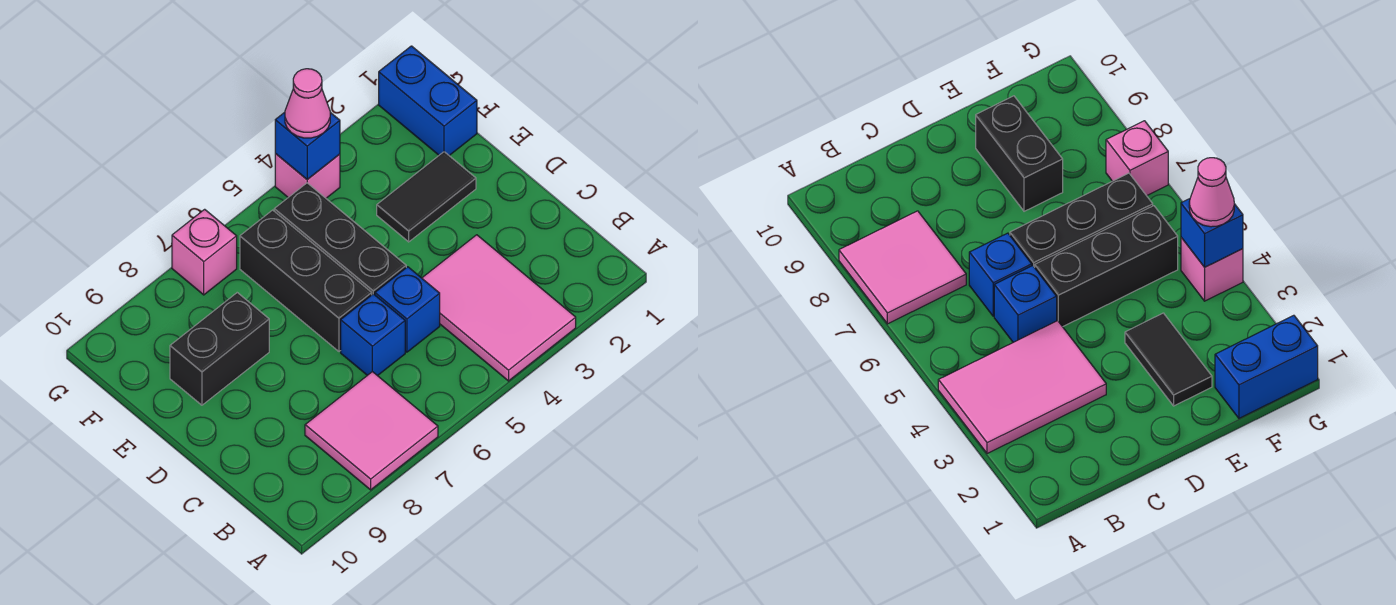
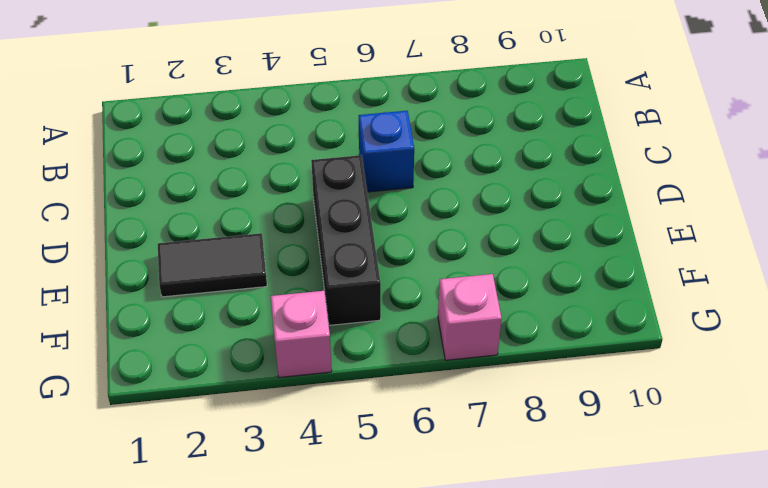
none -> pink tile A3:C4 level 1
none -> pink tile A7:B8 level 1
none -> blue brick C5 level 1

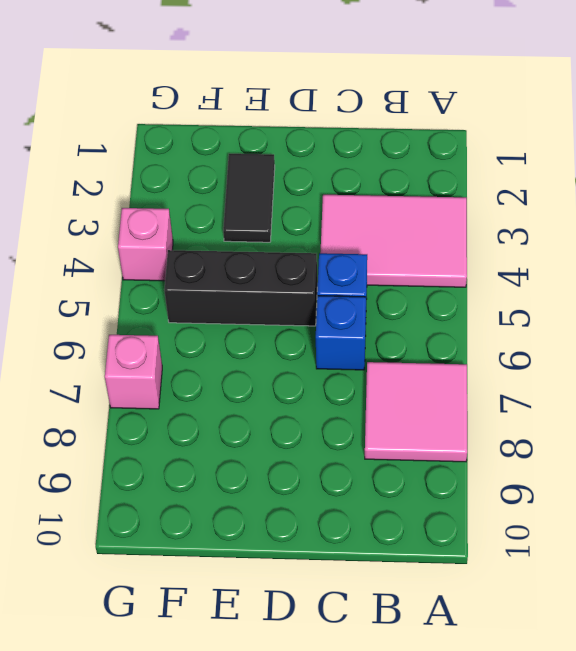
none -> black brick D6:F6 level 1
none -> black brick E8:E9 level 1
none -> blue brick F1:G1 level 1

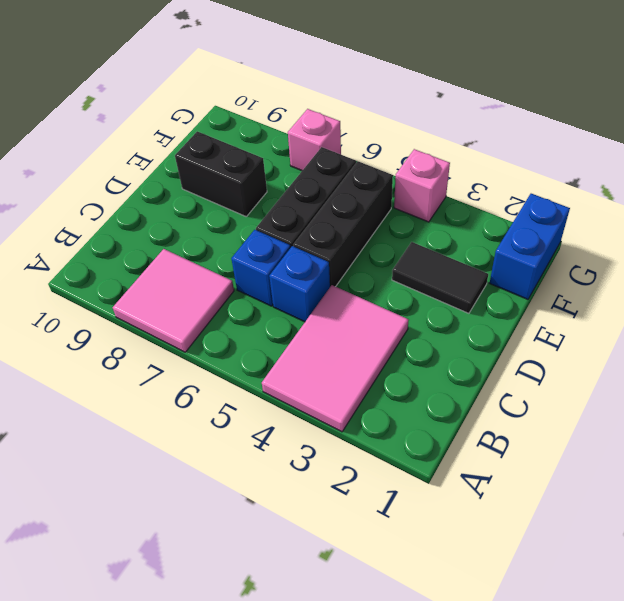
none -> blue brick G4 level 2
none -> pink cone G4 level 3

